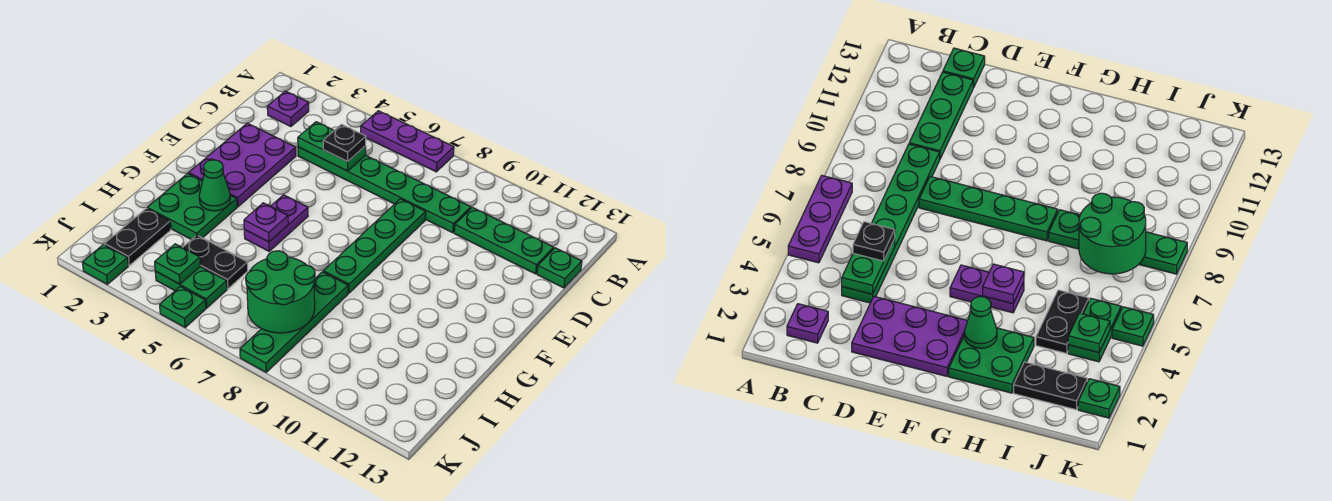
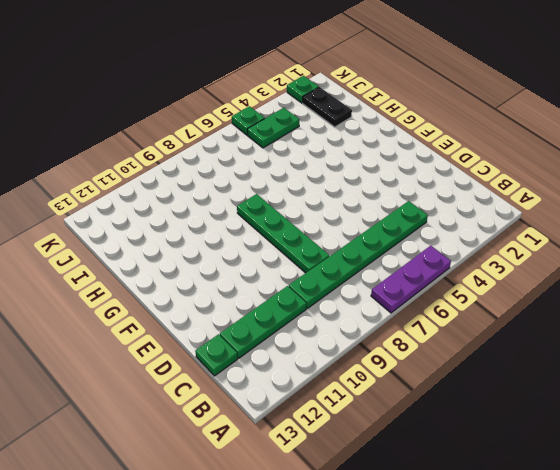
none -> purple plate B2 level 1
none -> purple plate D2:F3 level 1
none -> purple plate F5:G5 level 1

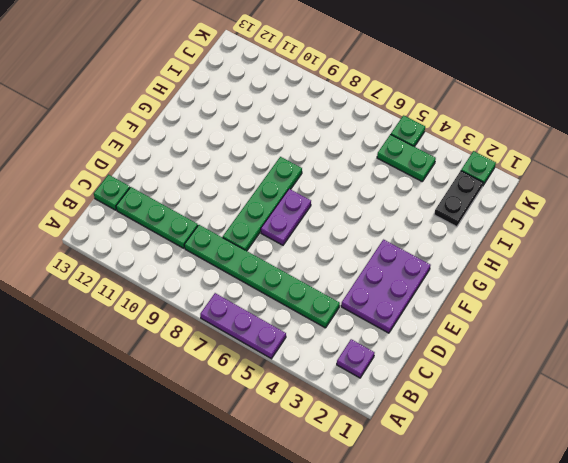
purple plate E7:F7 level 1 -> purple plate F5:G5 level 1
none -> green plate G2:H3 level 1
none -> green plate H8:K8 level 1
none -> black plate I4:I5 level 1

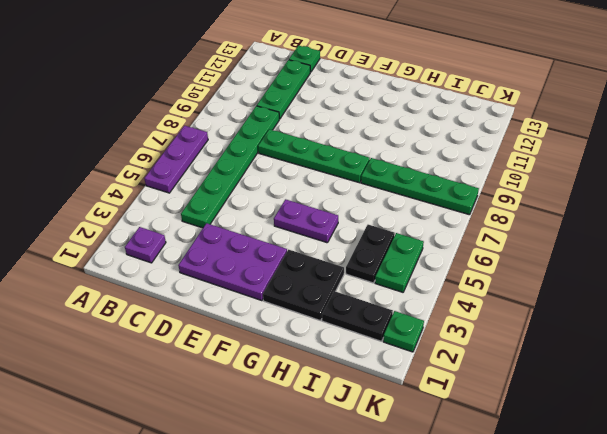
black plate G2:H3 level 1 -> green plate G2:H3 level 1
none -> green plate K5 level 1
none -> green plate C4:C5 level 2
none -> green cone G3 level 2

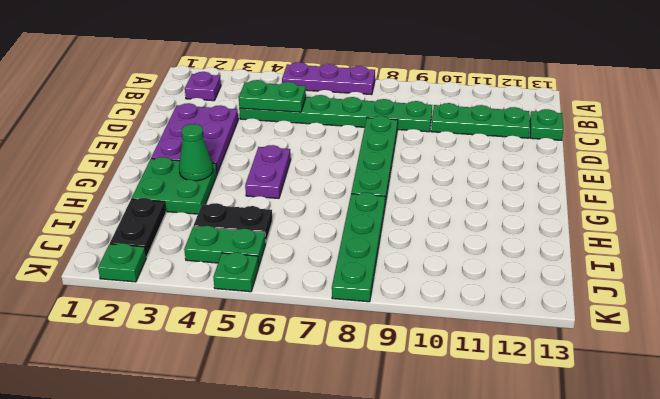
none -> purple plate G5 level 2
none -> green round brick I7:J8 level 2
none -> green plate J4 level 2

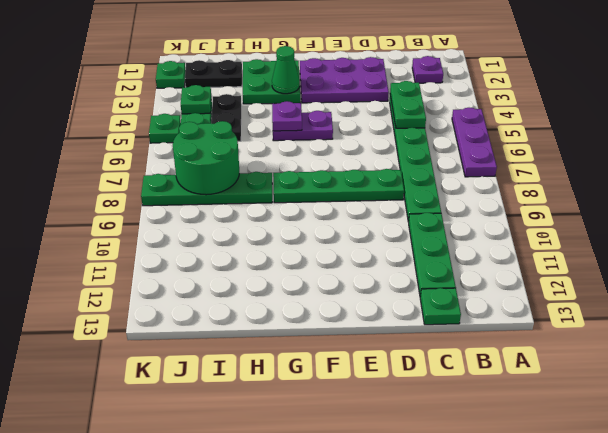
none -> black plate C5 level 3

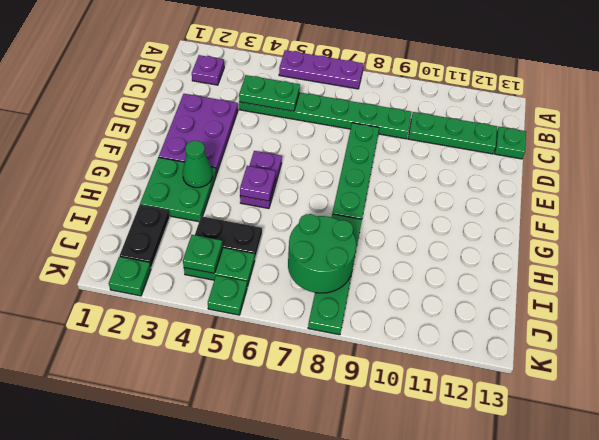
none -> black plate C5 level 3

